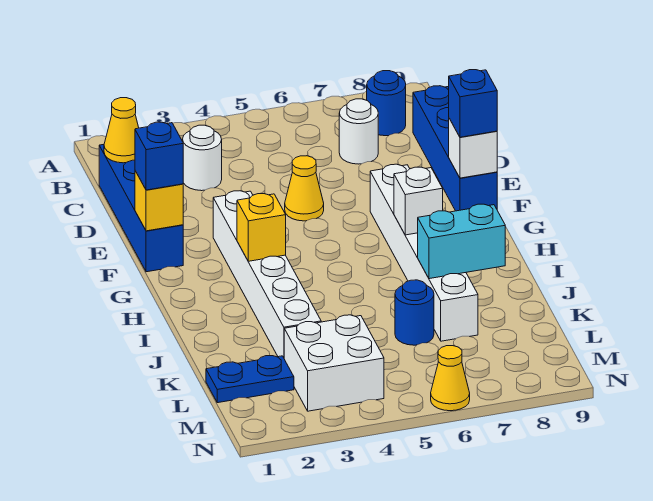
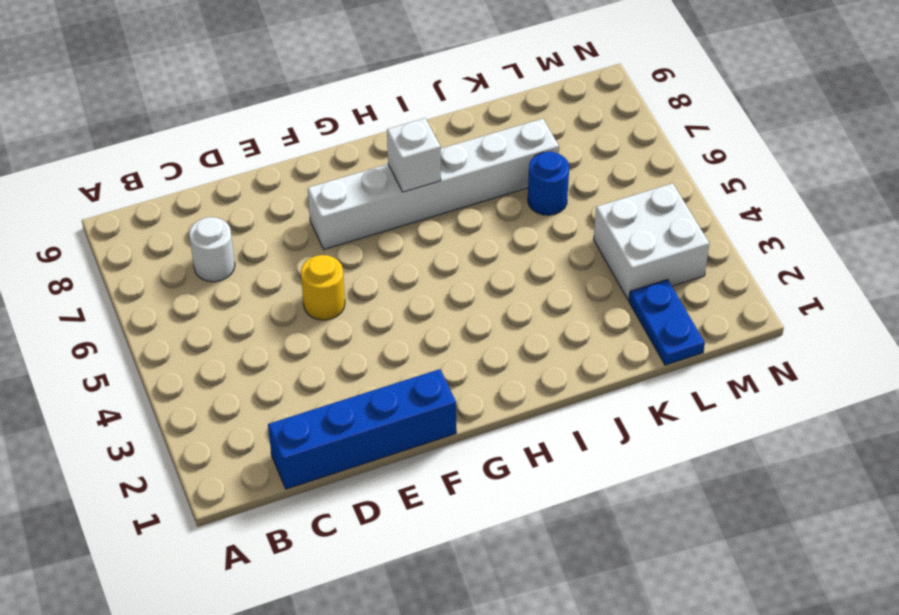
yellow round brick E5 level 1 -> yellow cone E5 level 1
none -> blue round brick B8 level 1
none -> white round brick C3 level 1
none -> blue brick C9:F9 level 1

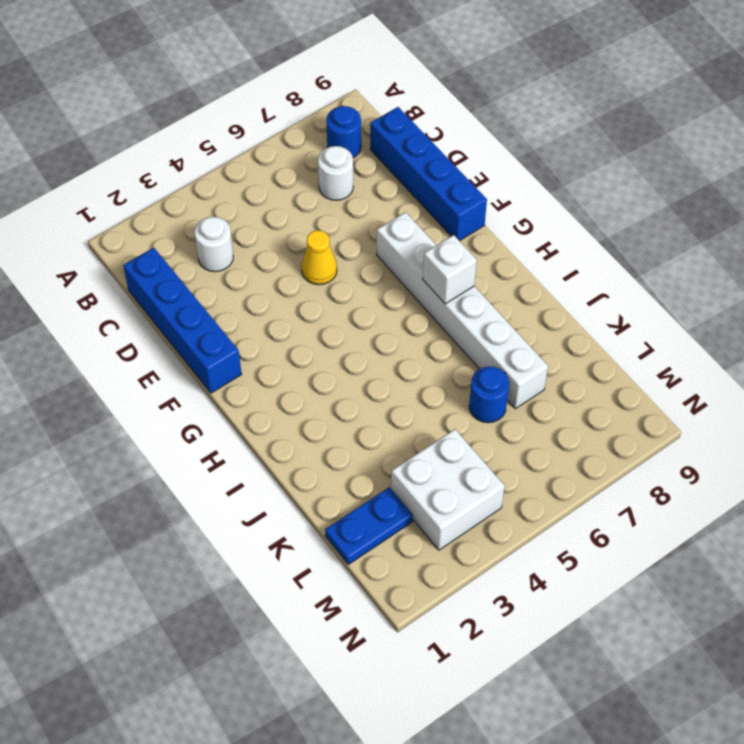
none -> white brick F3:K3 level 1
none -> yellow cone N6 level 1
none -> yellow cone C1 level 2

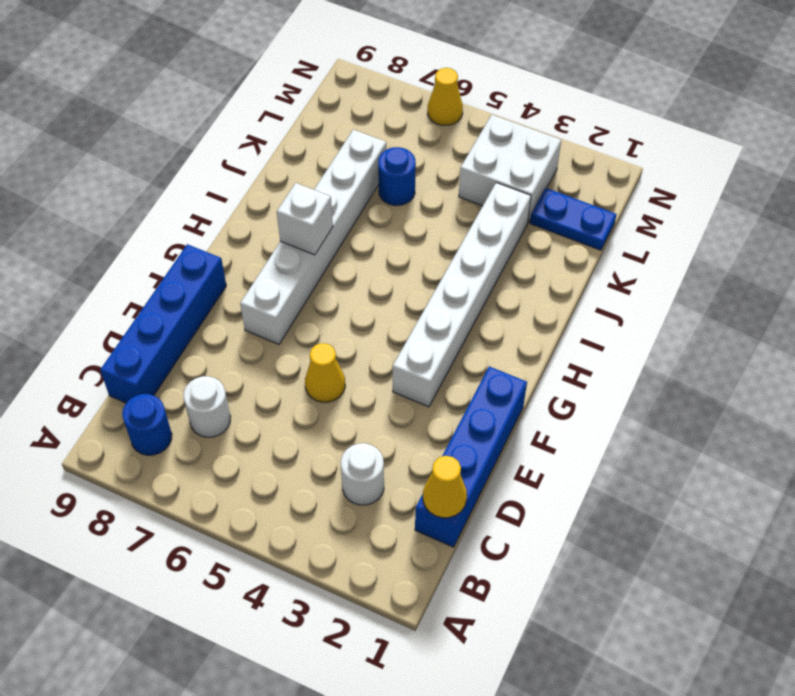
none -> yellow brick F1 level 2
none -> white brick F9 level 2
none -> yellow brick H3 level 2

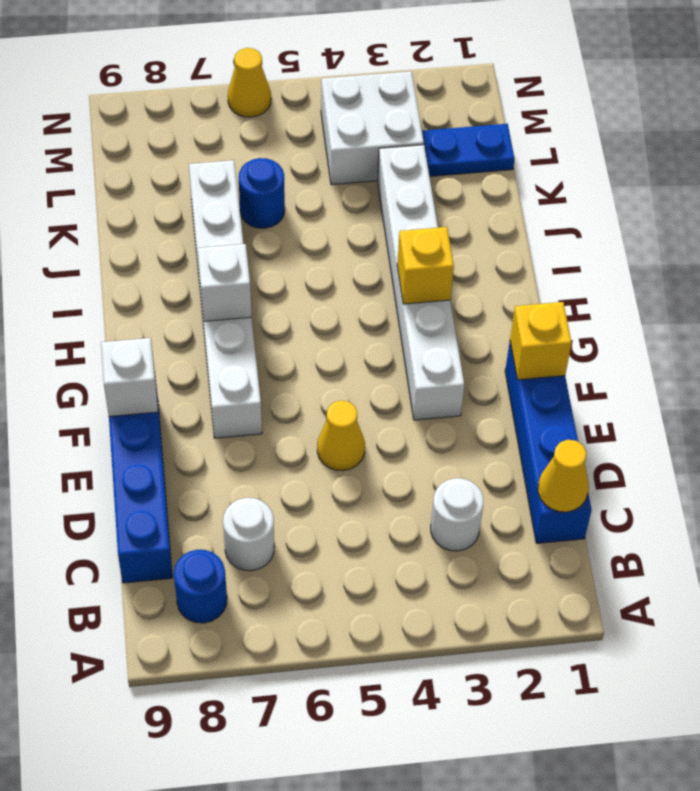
none -> cyan brick J7:J8 level 2
none -> blue brick F1 level 3
none -> blue brick F9 level 3

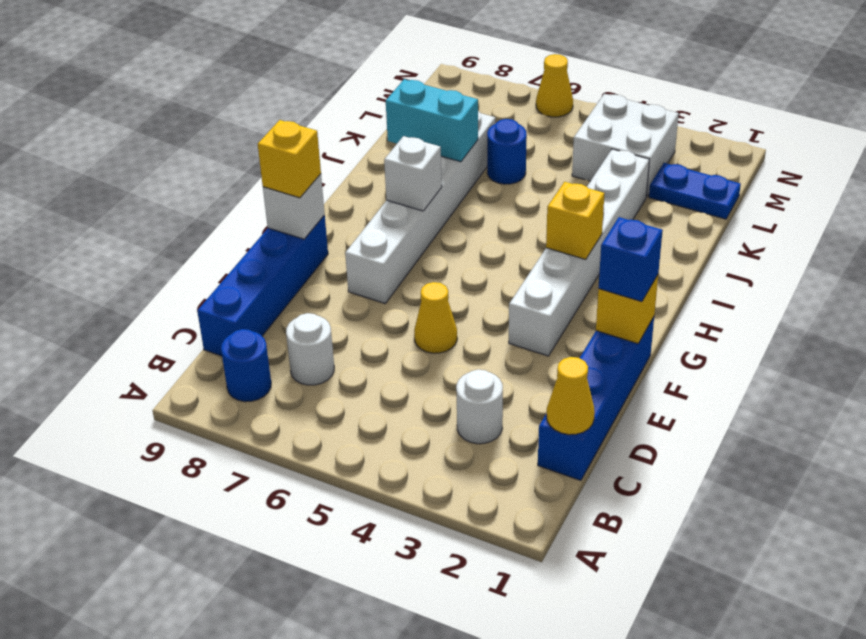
yellow brick F9 level 3 -> blue brick F9 level 3

